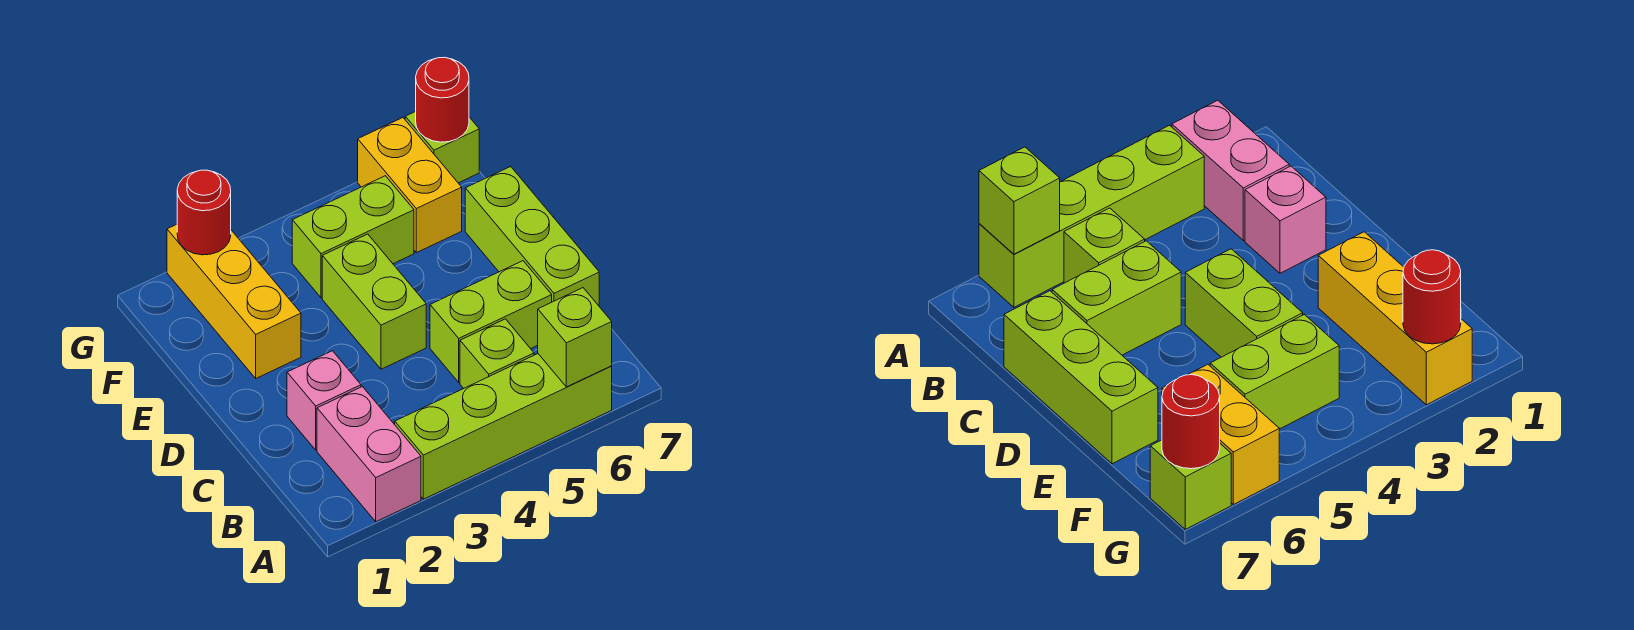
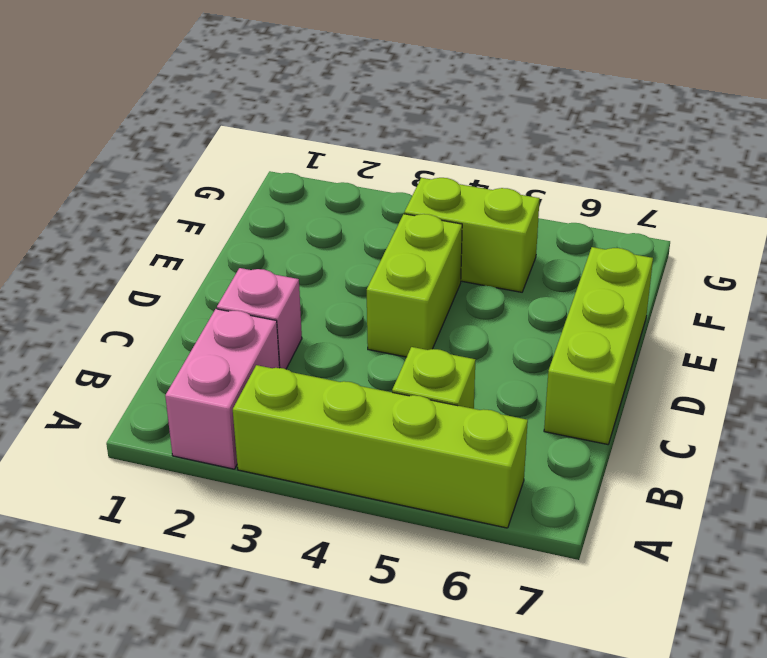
none -> lime brick C5:C6 level 1
none -> yellow brick E2:G2 level 1
none -> yellow brick F6:G6 level 1

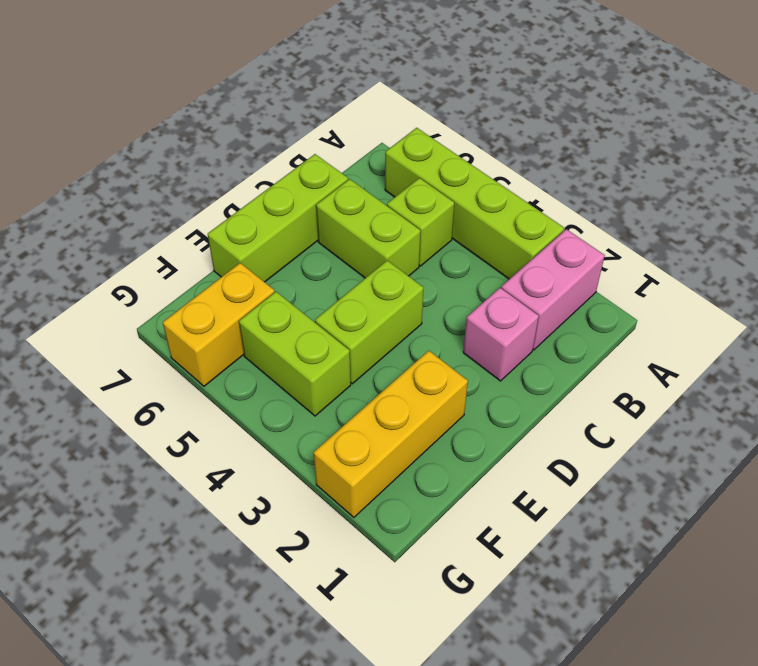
none -> lime brick G7 level 1
none -> lime brick A6 level 2
none -> red round brick G2 level 2

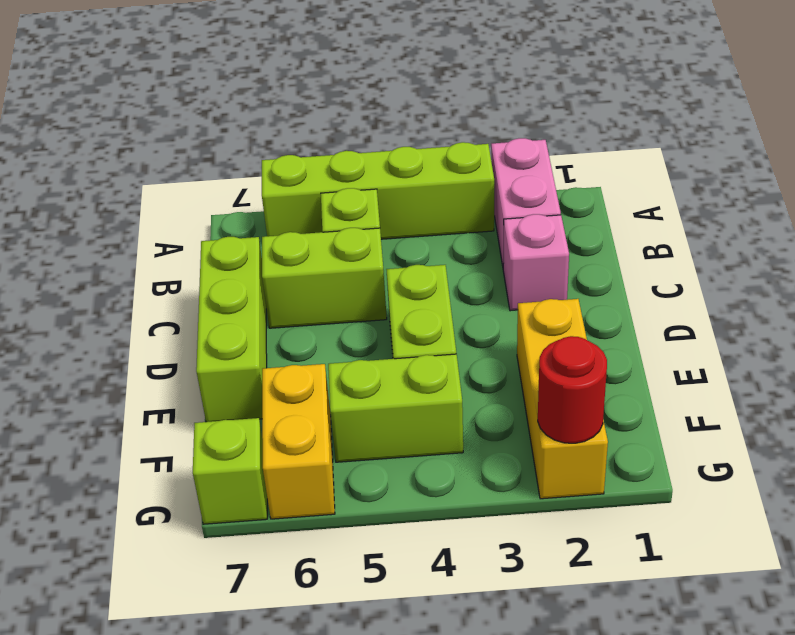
none -> lime brick A6 level 2
none -> red round brick G7 level 2

